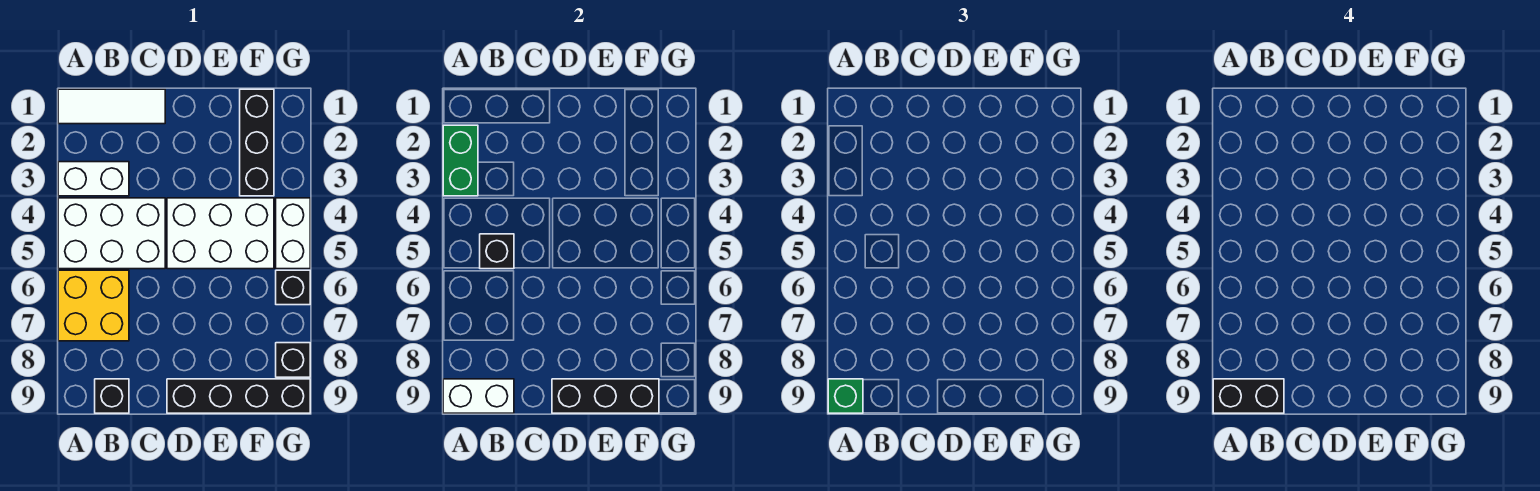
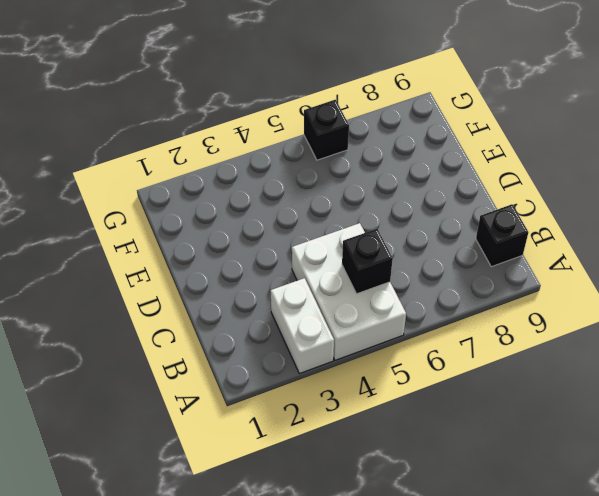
none -> white tile A1:C1 level 1
none -> yellow brick A6:B7 level 1
none -> white brick D4:F5 level 1

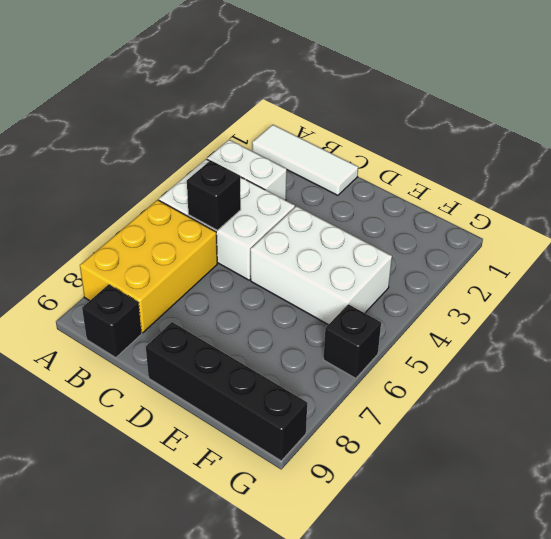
yellow brick A6:B8 level 1 -> yellow brick A6:B7 level 1
none -> black brick F1:F3 level 1
none -> white brick G4:G5 level 1
none -> black brick G8 level 1

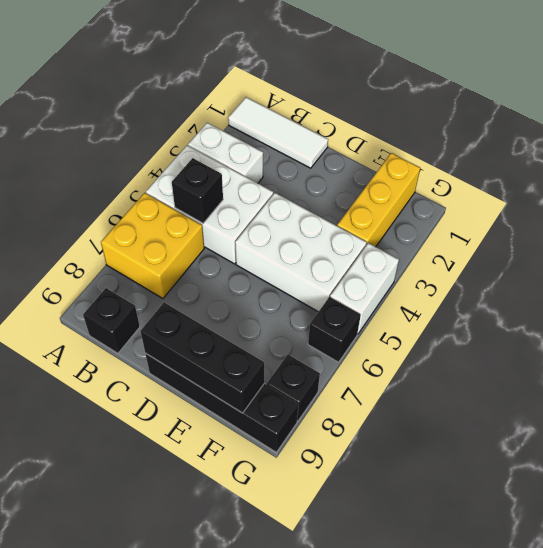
yellow brick F1:F3 level 1 -> black brick F1:F3 level 1
none -> green brick A2:A3 level 2
none -> white brick A9:B9 level 2
none -> green brick A9 level 3

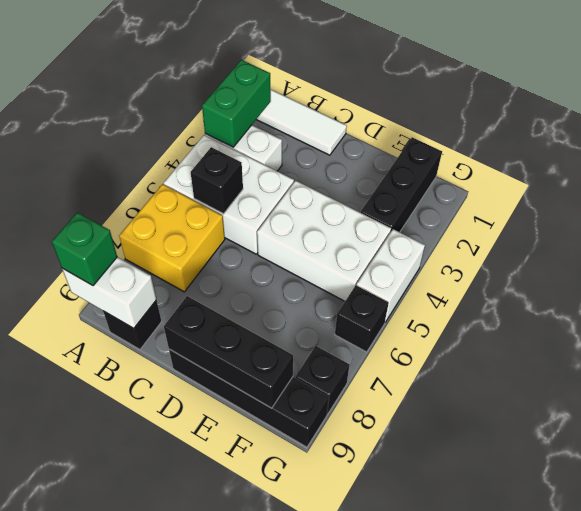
none -> black brick A9:B9 level 4

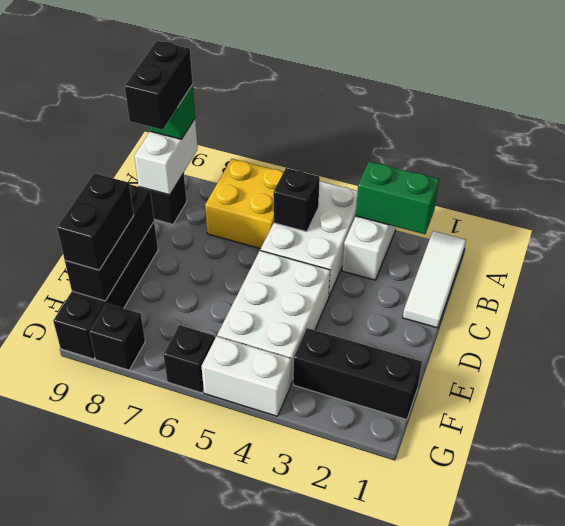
black brick E9:F9 level 3 -> none

